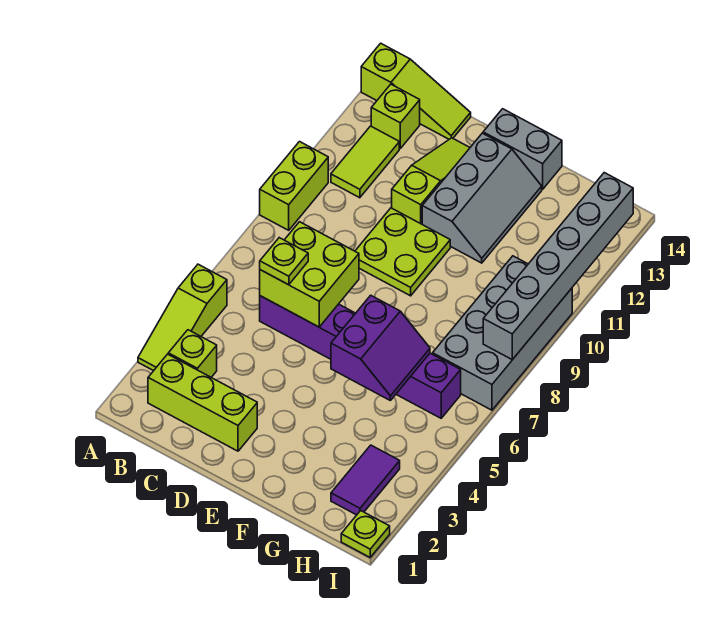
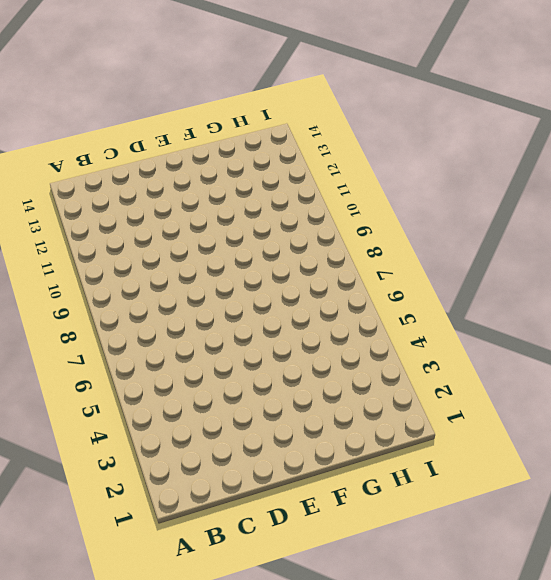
none -> lime slope A3:A5 level 1 top 5
none -> lime brick A9:A10 level 1
none -> lime slope A14:C14 level 1 top A

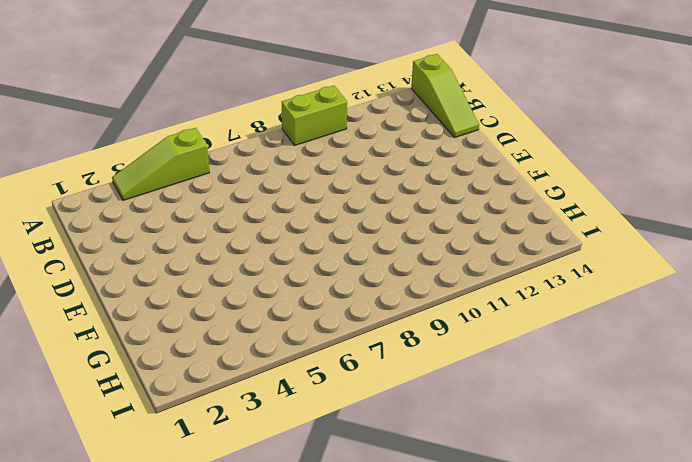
none -> lime brick B2:D2 level 1
none -> lime brick B3 level 1
none -> lime tile B11:B12 level 1

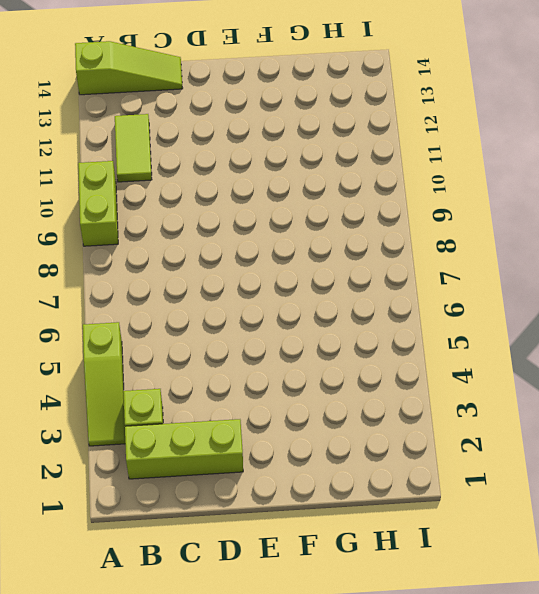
none -> lime brick B13 level 1
none -> purple brick C6:H6 level 1
none -> lime plate D9:E10 level 1

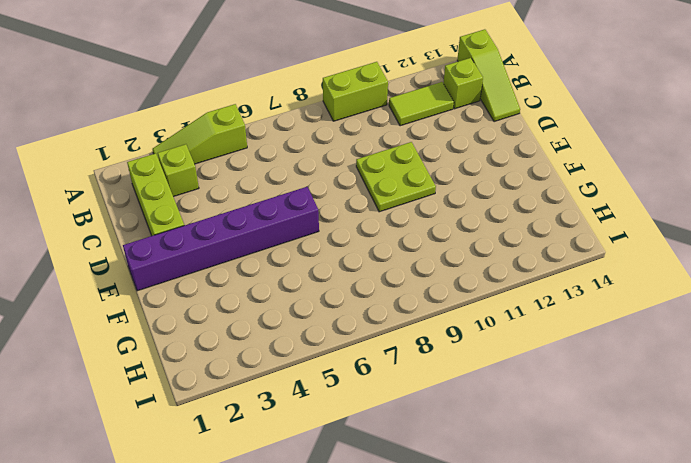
purple brick E1:E6 level 1 -> purple brick C6:H6 level 1
none -> lime slope D11:D13 level 1 top 11
none -> grey slope E11:F13 level 1 top E
none -> grey brick E14:F14 level 1

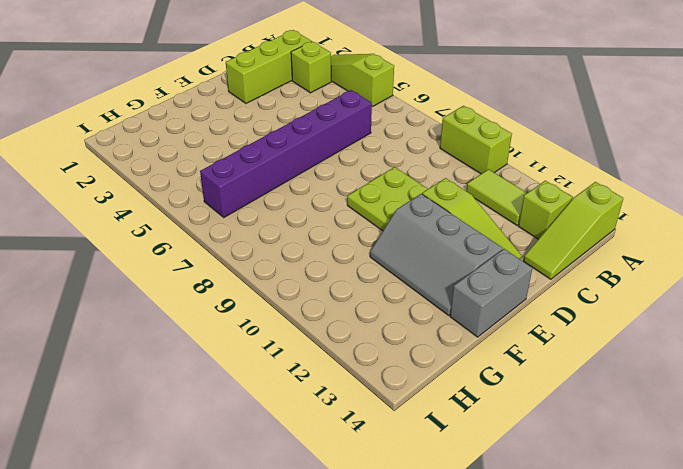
none -> purple tile H2:H3 level 1
none -> grey brick H7:I10 level 1
none -> lime plate I1 level 1

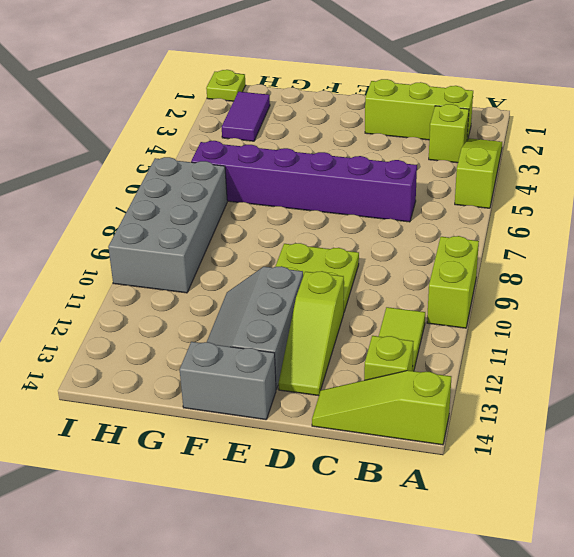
none -> lime brick C6:D7 level 2
none -> purple slope F5:G6 level 2 top F
none -> grey brick I8:I13 level 2

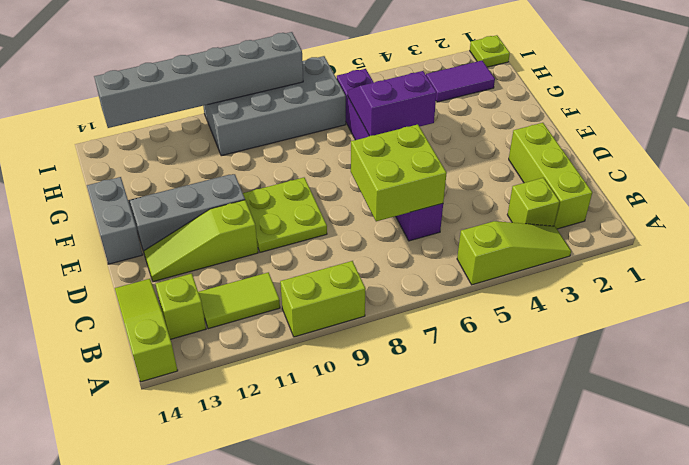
none -> lime plate C6 level 3

